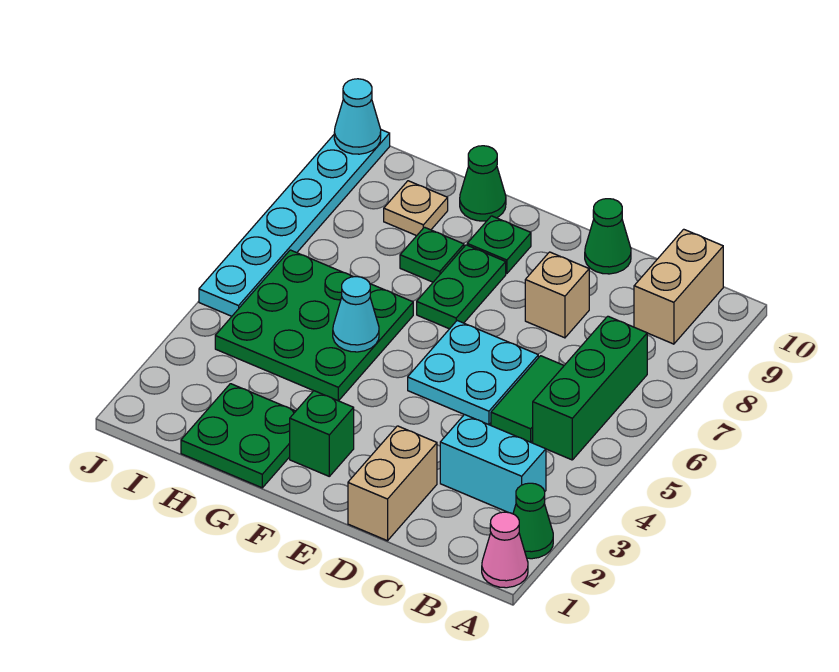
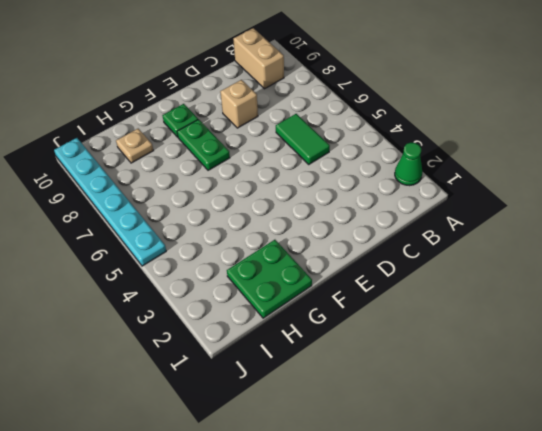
none -> pink cone A1 level 1
none -> cyan brick B3:C3 level 1
none -> green brick B5:B7 level 1

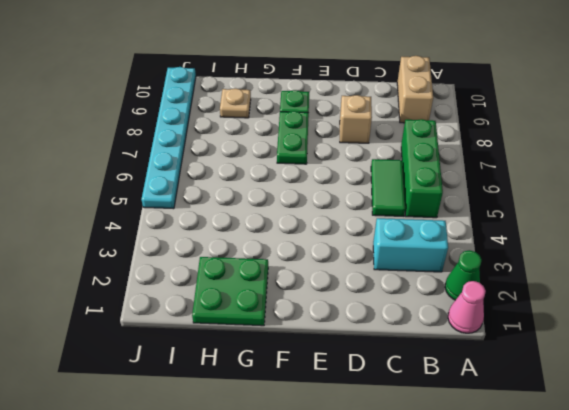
none -> tan brick D1:D2 level 1
none -> cyan plate D5:E6 level 1
none -> green cone D10 level 1

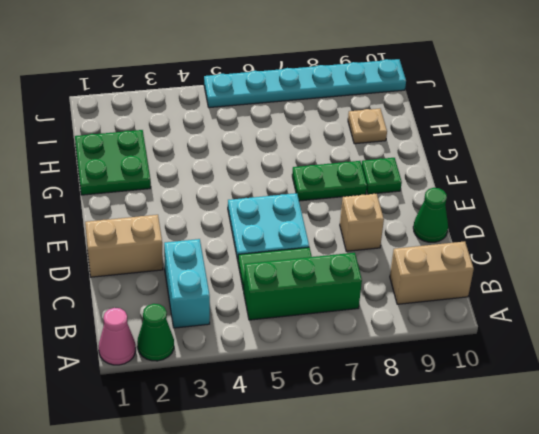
none -> green brick F2 level 1
none -> green plate G4:I6 level 1
none -> green plate G8 level 1

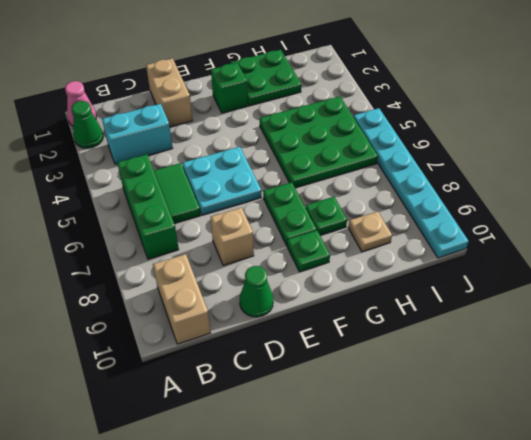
none -> green cone G10 level 1
none -> cyan cone G5 level 2
none -> cyan cone J10 level 2

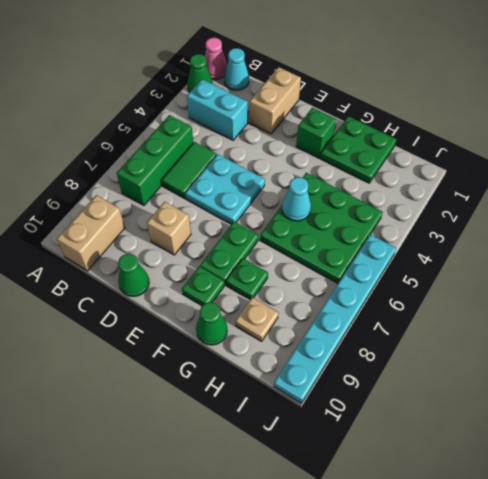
cyan cone B1 level 1 -> cyan cone J10 level 2

